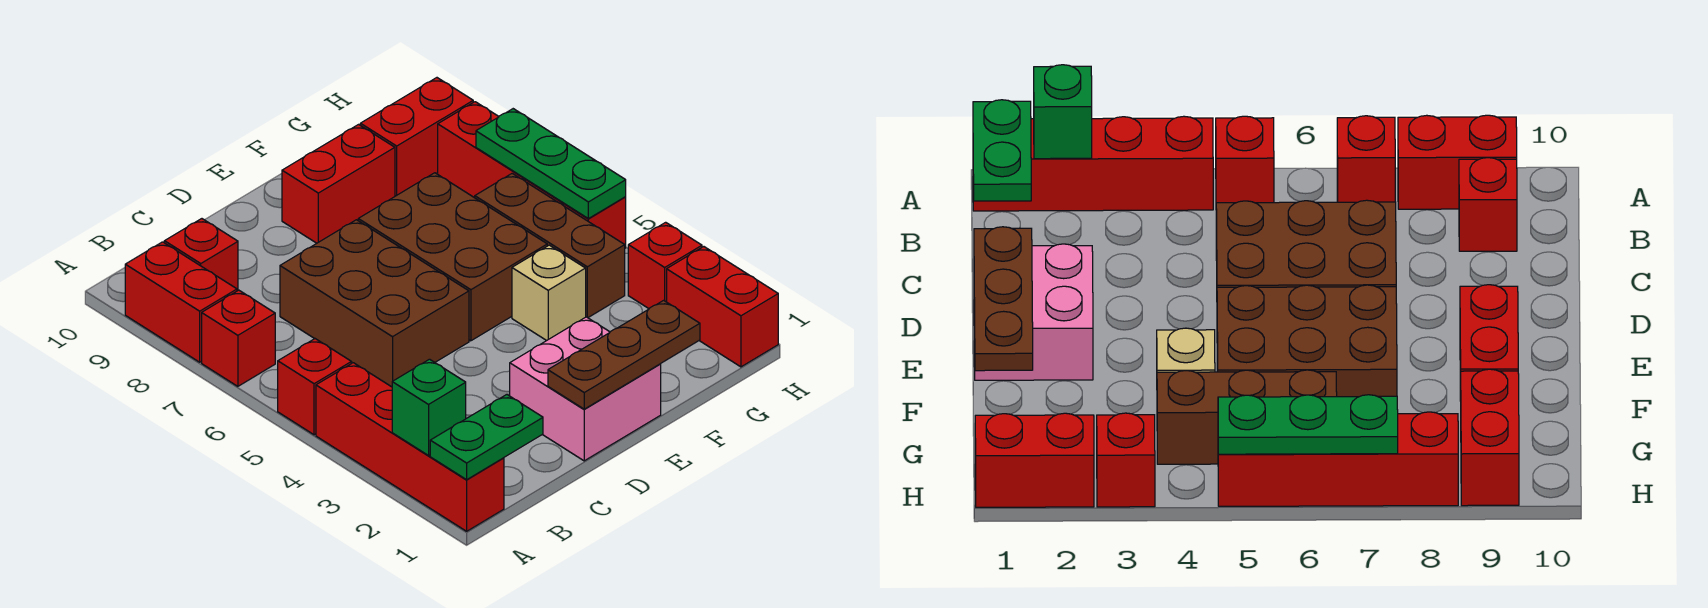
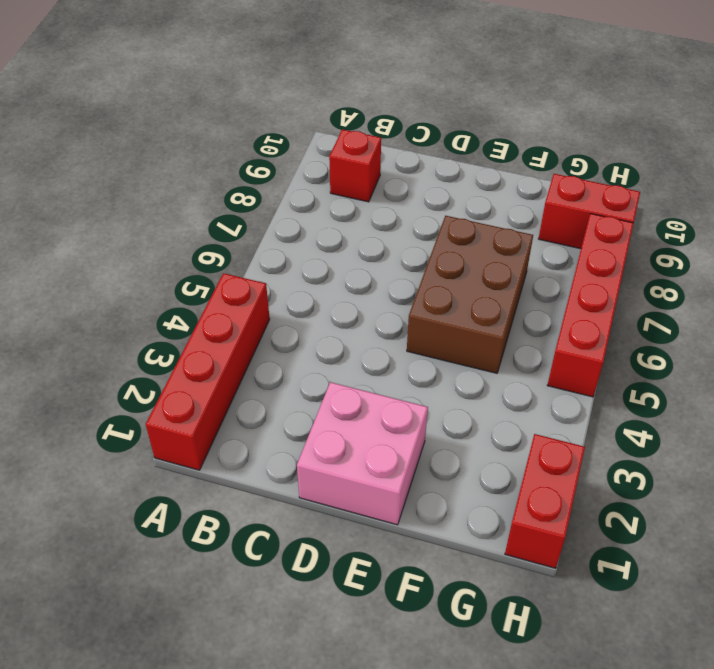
none -> red brick A5 level 1
none -> red brick A7 level 1
none -> red brick A8:A9 level 1

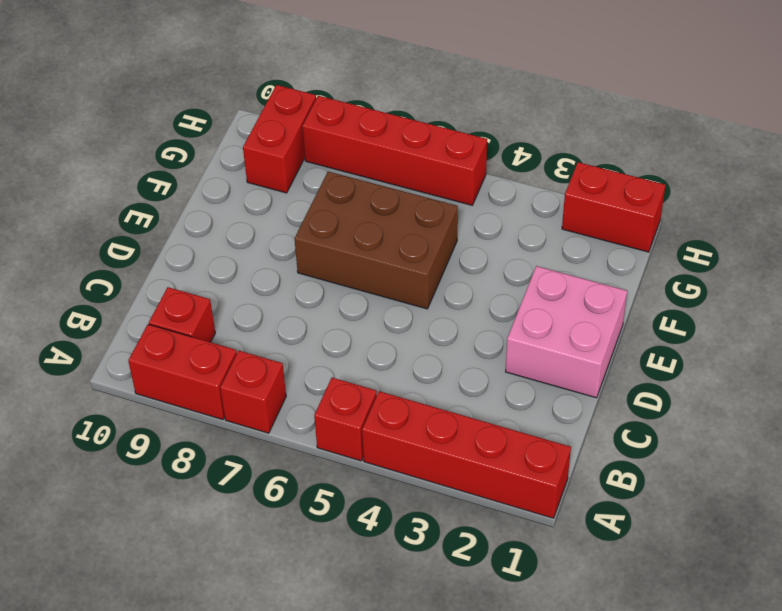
none -> brown brick C5:D7 level 1
none -> red brick E9:F9 level 1
none -> tan brick F4 level 1

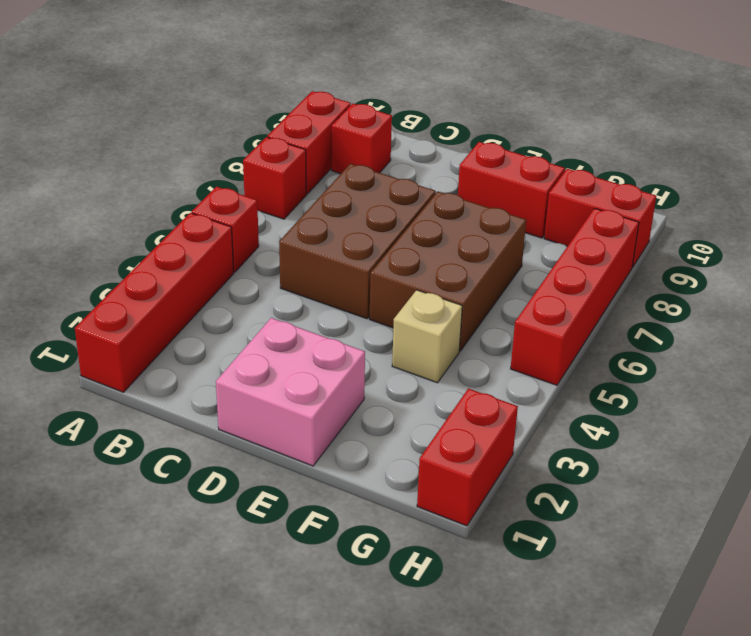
none -> brown brick G4:G6 level 1
none -> red brick H3 level 1
none -> green plate A1:B1 level 2

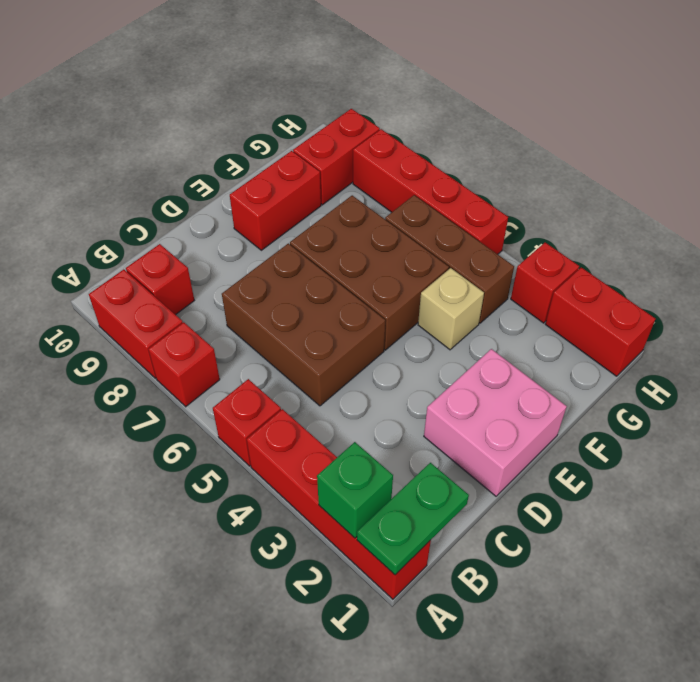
none -> brown plate D1:F1 level 2
none -> green plate H5:H7 level 2

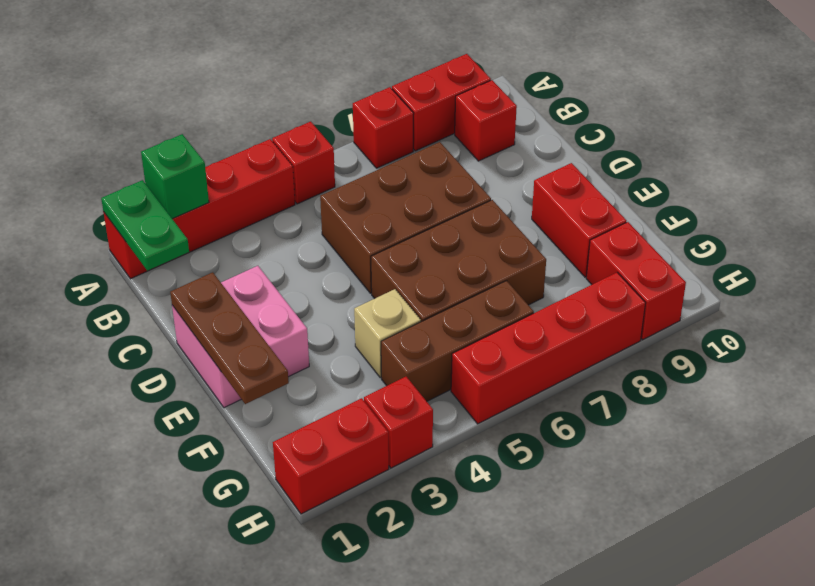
none -> green plate H5:H7 level 2

